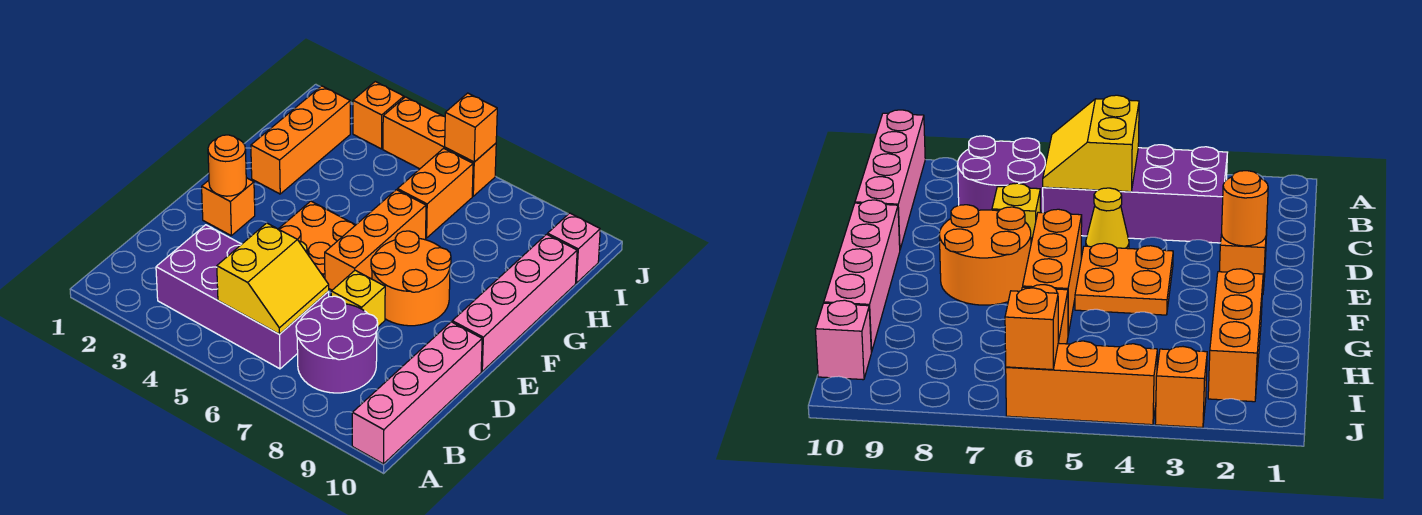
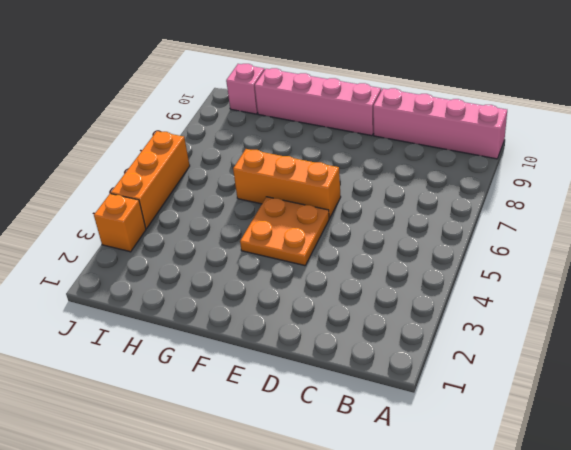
none -> purple brick B3:C6 level 1
none -> purple round brick B7:C8 level 1
none -> yellow cone D5 level 1

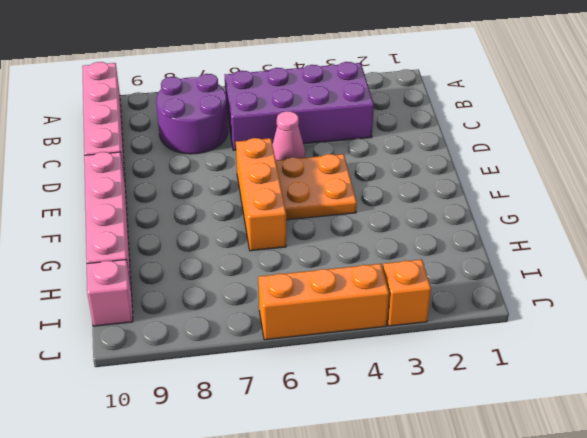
pink cone D5 level 1 -> yellow cone D5 level 1
none -> yellow brick D7 level 1
none -> orange brick E2 level 1
none -> orange round brick E7:F8 level 1

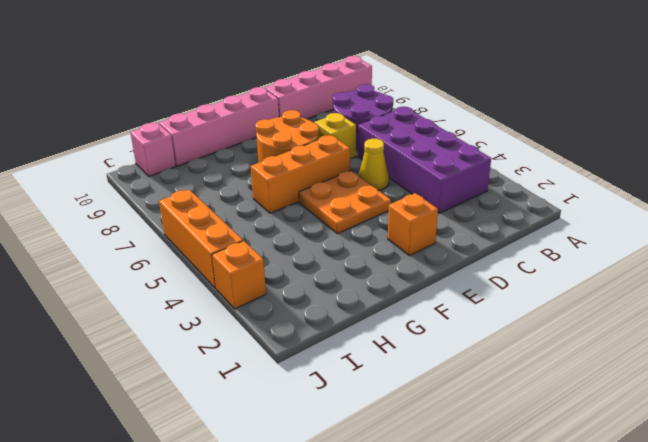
none -> orange brick G2:I2 level 1
none -> orange brick H6:I6 level 1
none -> yellow slope B5:C6 level 2 top 5

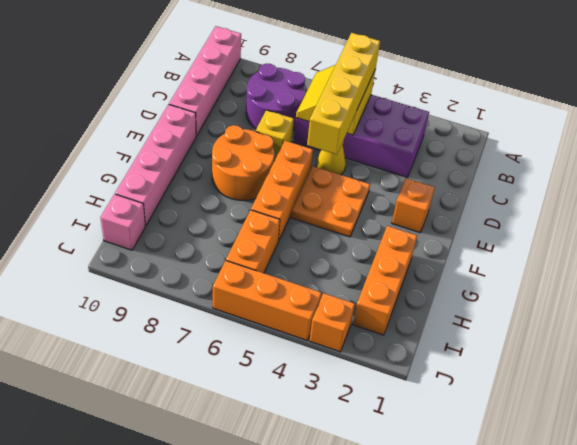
yellow brick B5:E5 level 3 -> none
none -> orange round brick E2 level 2
none -> orange brick J6 level 2

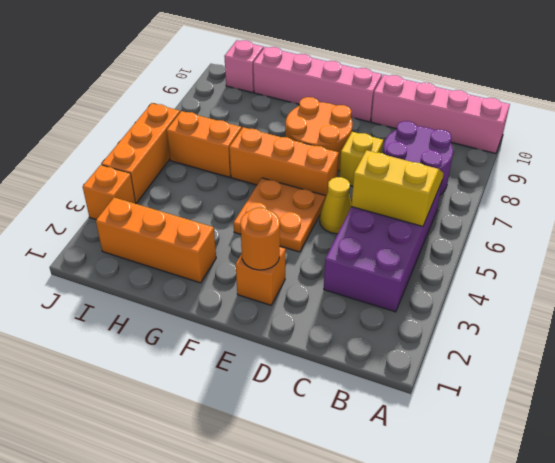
none -> orange brick J6 level 2

